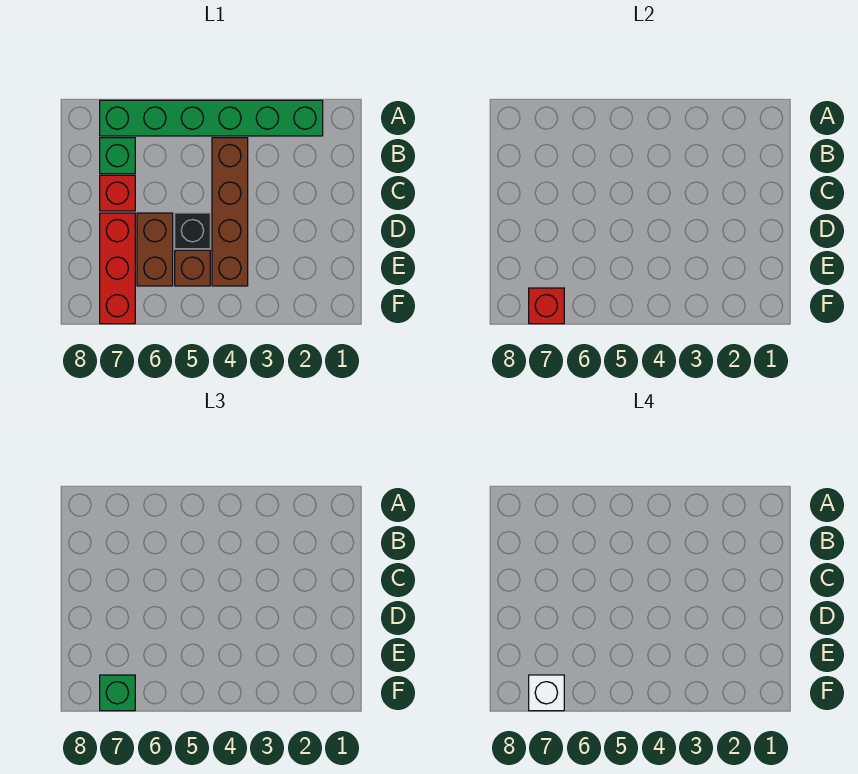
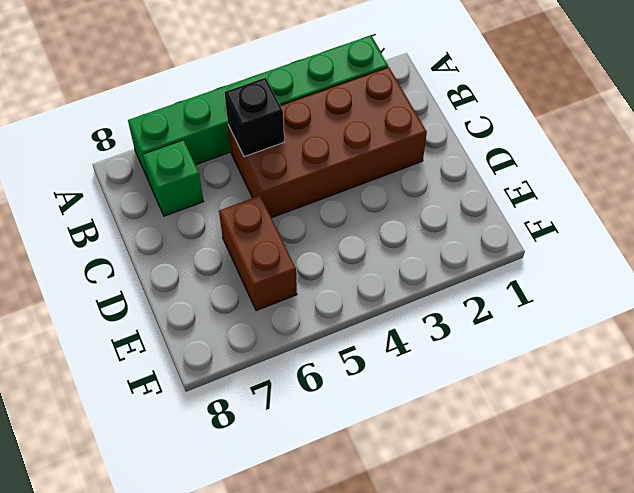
brown brick B2:C5 level 1 -> brown brick B4:E4 level 1
black brick B5 level 2 -> black brick D5 level 1
none -> red brick C7 level 1
none -> red brick D7:F7 level 1

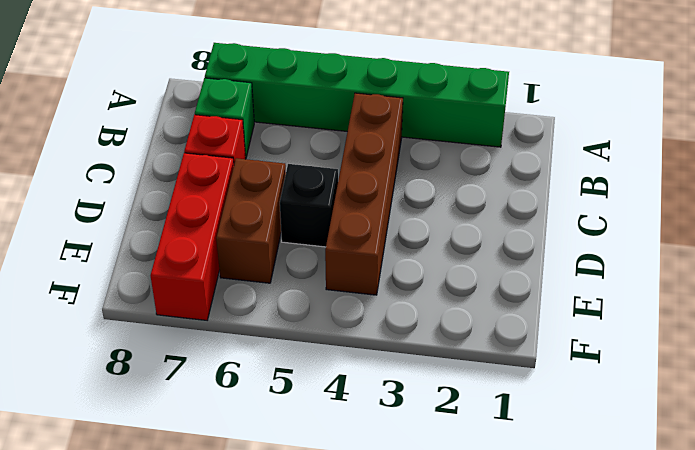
none -> brown brick E5 level 1
none -> red brick F7 level 2

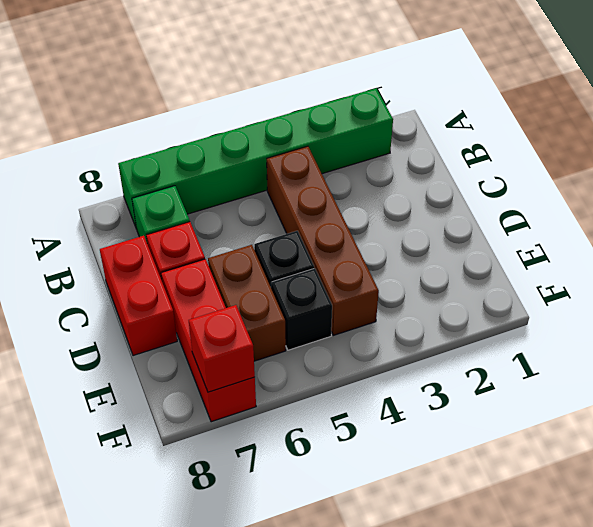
red brick C8:D8 level 1 -> none
black brick E5 level 1 -> brown brick E5 level 1
none -> green brick F7 level 3
none -> white brick F7 level 4

